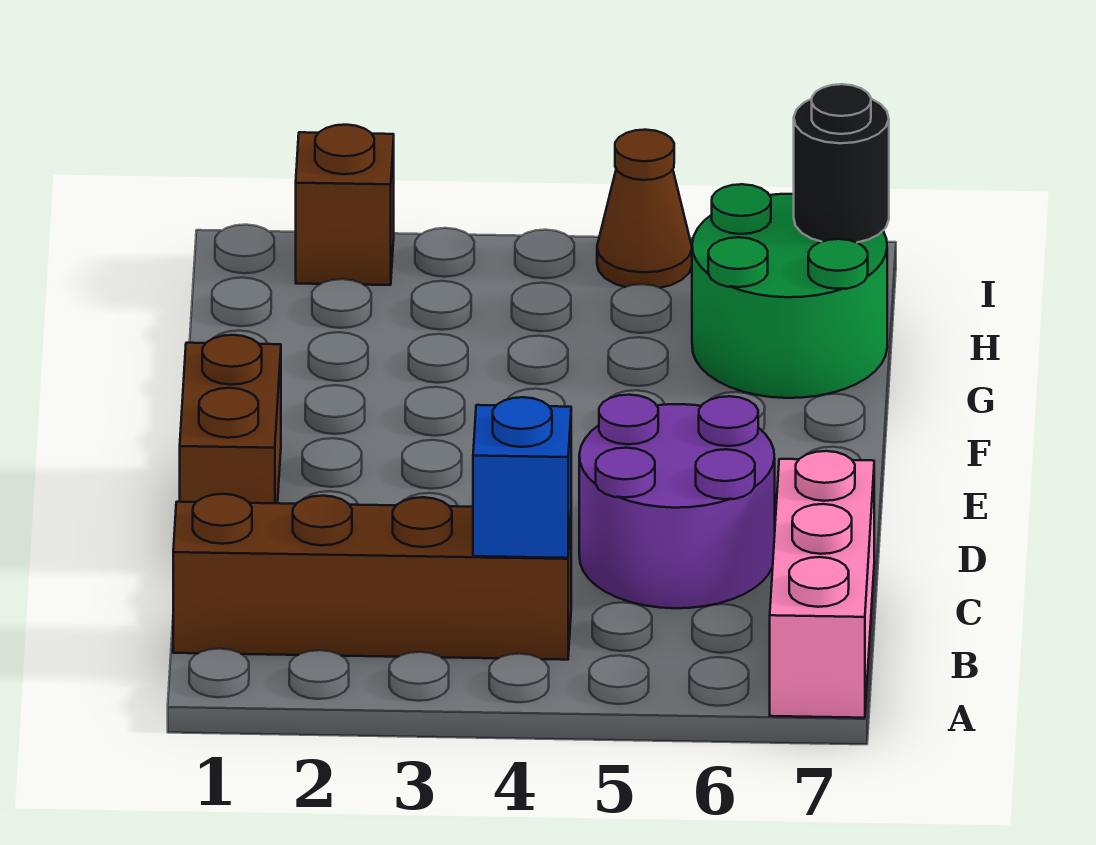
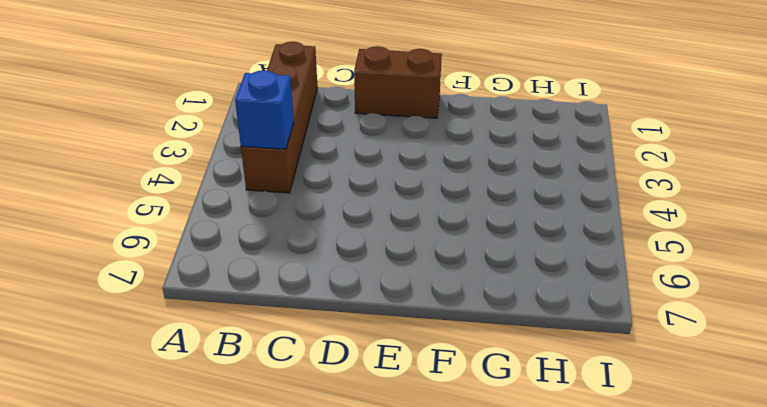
none -> pink brick A7:C7 level 1
none -> purple round brick C5:D6 level 1

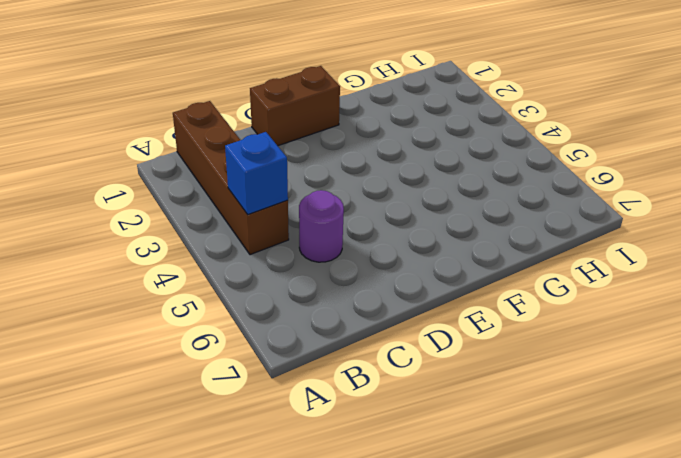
purple round brick C5 level 1 -> purple round brick C5:D6 level 1
none -> pink brick A7:C7 level 1
none -> green round brick G6:H7 level 1

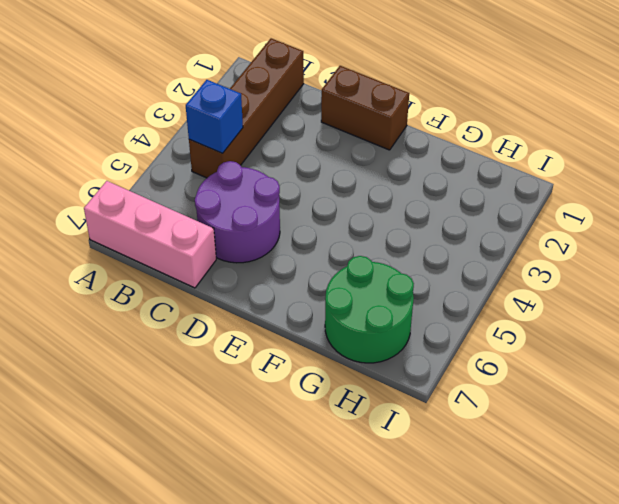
none -> brown brick I2 level 1
none -> brown cone I5 level 1

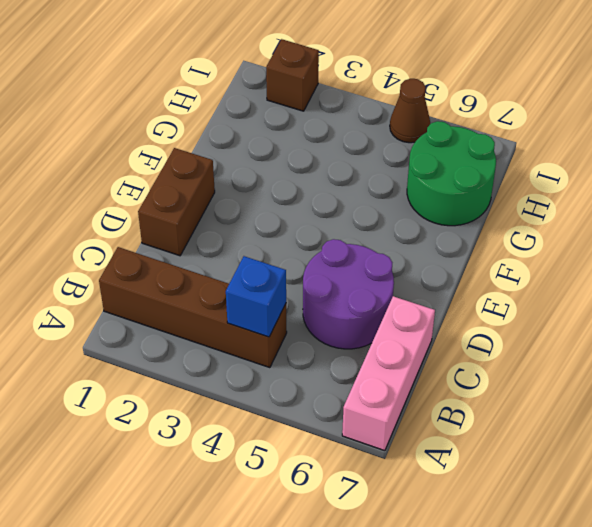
none -> black round brick H7 level 2

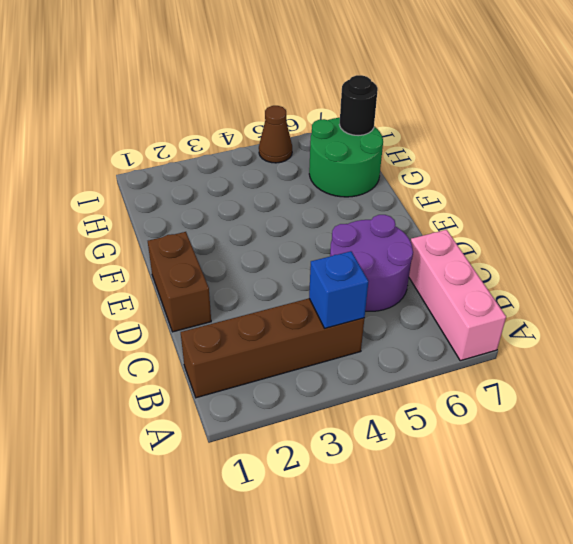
none -> brown brick I2 level 1

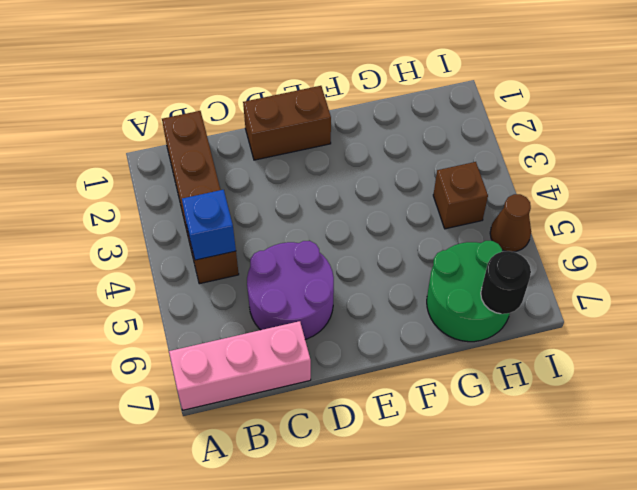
brown brick H4 level 1 -> brown brick I2 level 1

